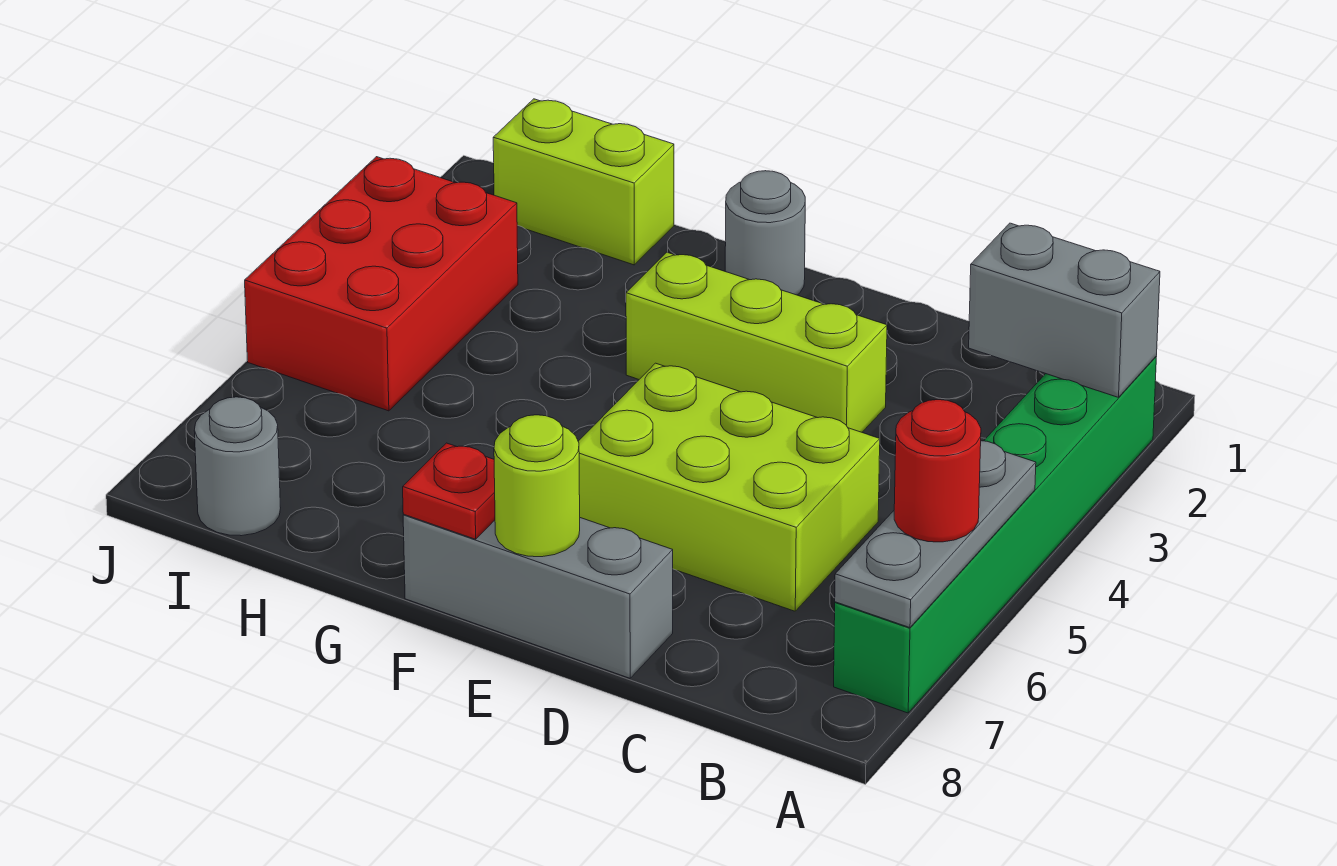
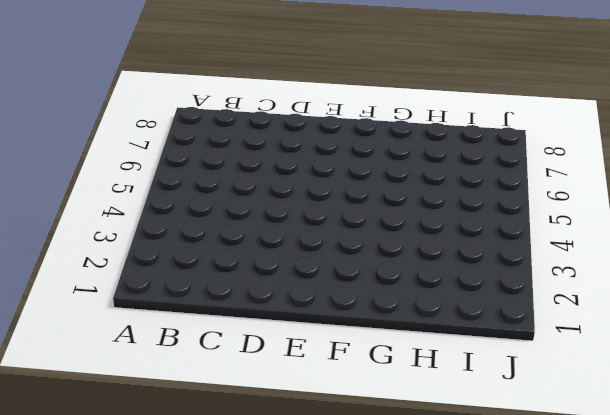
none -> green brick A2:A7 level 1
none -> lime brick C5:E6 level 1
none -> lime brick D3:F3 level 1

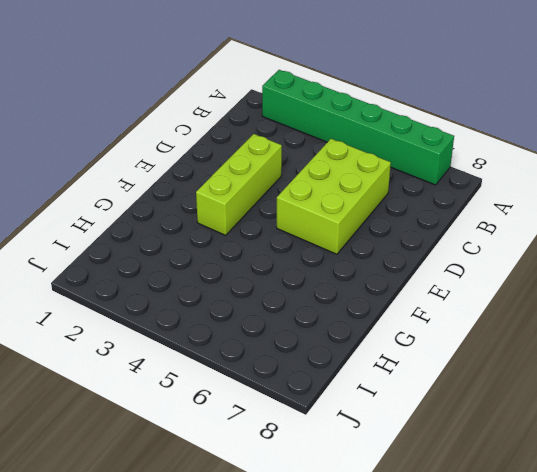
none -> grey brick D8:F8 level 1
none -> grey round brick F1 level 1
none -> lime brick H1:I1 level 1

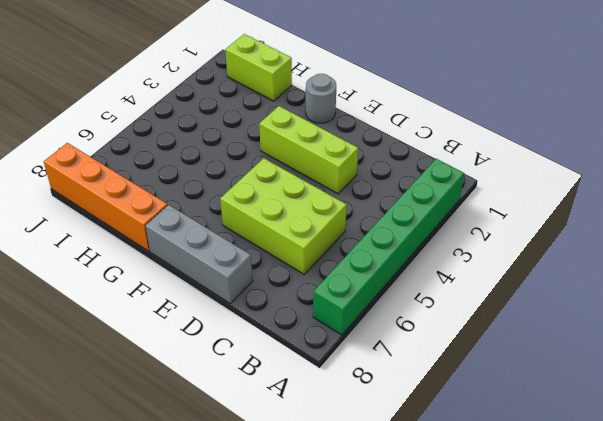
orange brick G8:J8 level 1 -> grey round brick I8 level 1
none -> red brick I3:J5 level 1
none -> grey brick A2:B2 level 2
none -> grey plate A5:A7 level 2

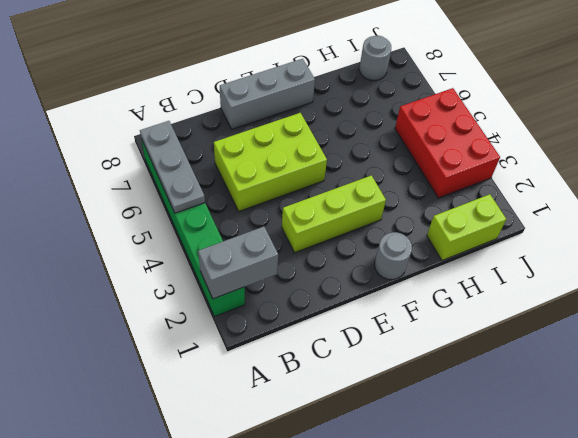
none -> lime round brick E8 level 2
none -> red plate F8 level 2
none -> red round brick A6 level 3

